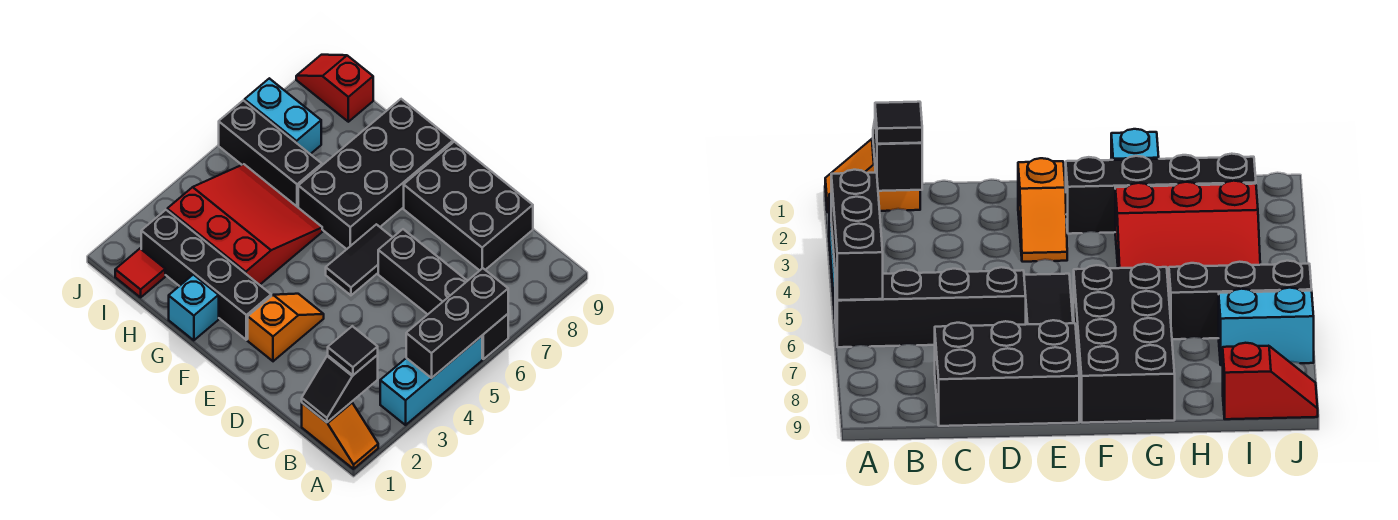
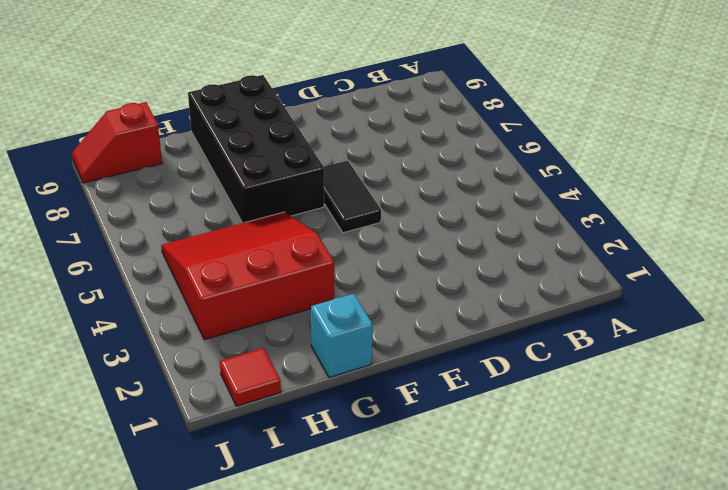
none -> orange slope A1:B1 level 1 top B
none -> cyan brick A3:A5 level 1
none -> black brick A6:D6 level 1

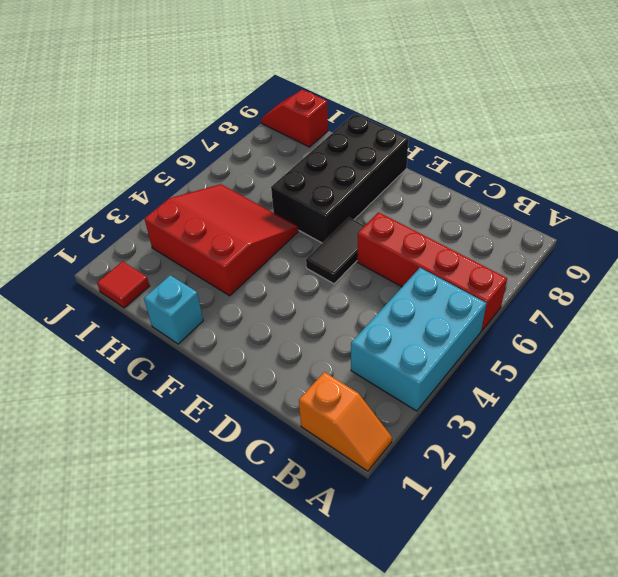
cyan brick A3:B5 level 1 -> cyan brick A3:A5 level 1
red brick A6:D6 level 1 -> black brick A6:D6 level 1
none -> black brick C8:E9 level 1
none -> orange slope E2:E3 level 1 top 2
none -> black brick F2:I2 level 1

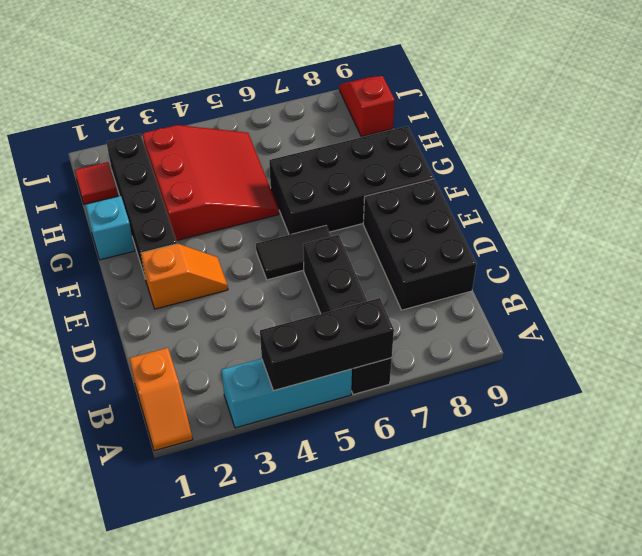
none -> black brick H6:J6 level 1
none -> cyan brick I7:J7 level 1
none -> black slope B1:B2 level 2 top 2

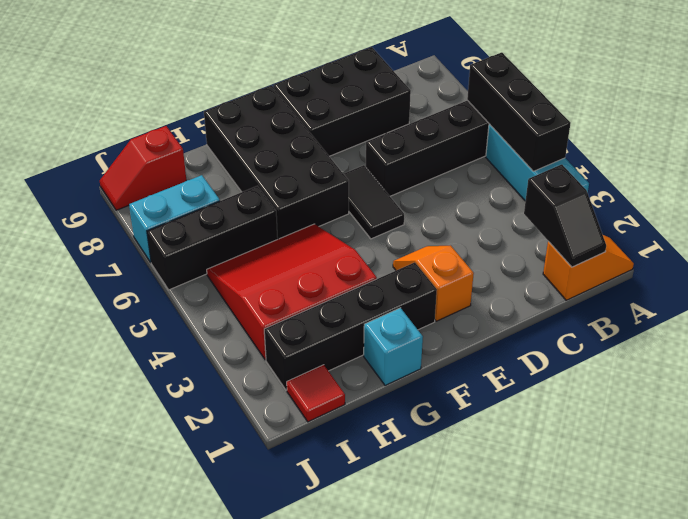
none -> black tile B2 level 3

